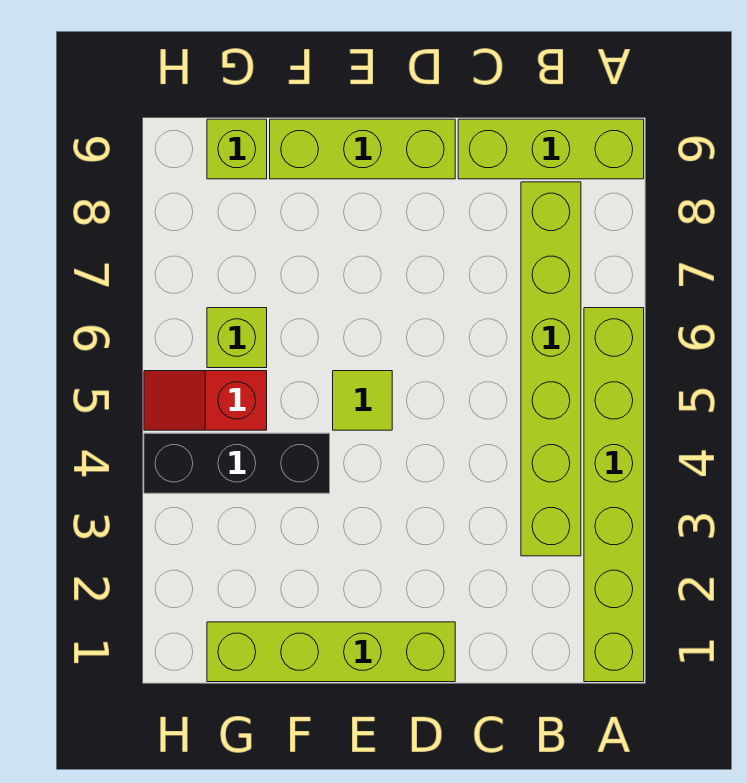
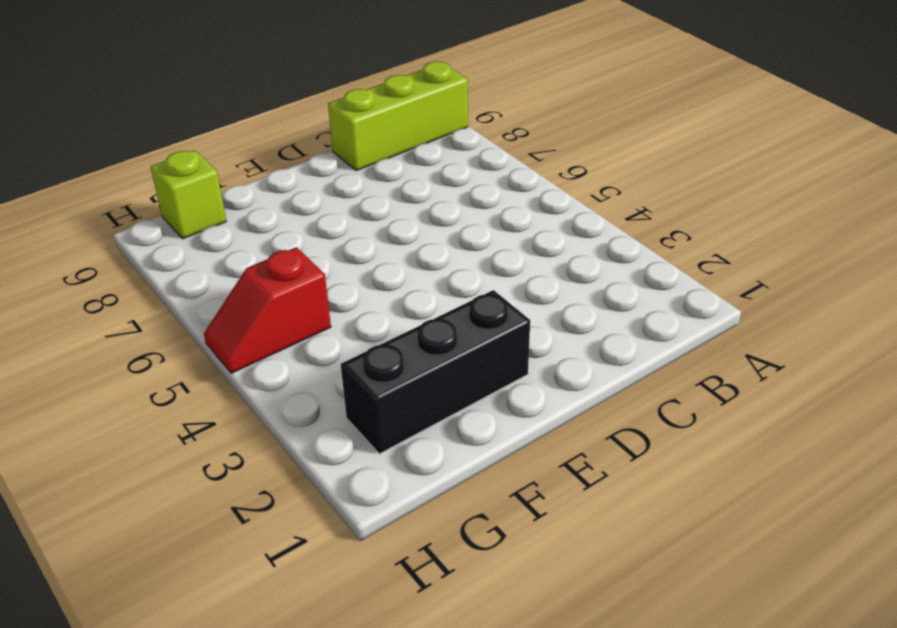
black brick E2:G2 level 1 -> black brick F4:H4 level 1
none -> lime brick A1:A6 level 1
none -> lime brick B3:B8 level 1

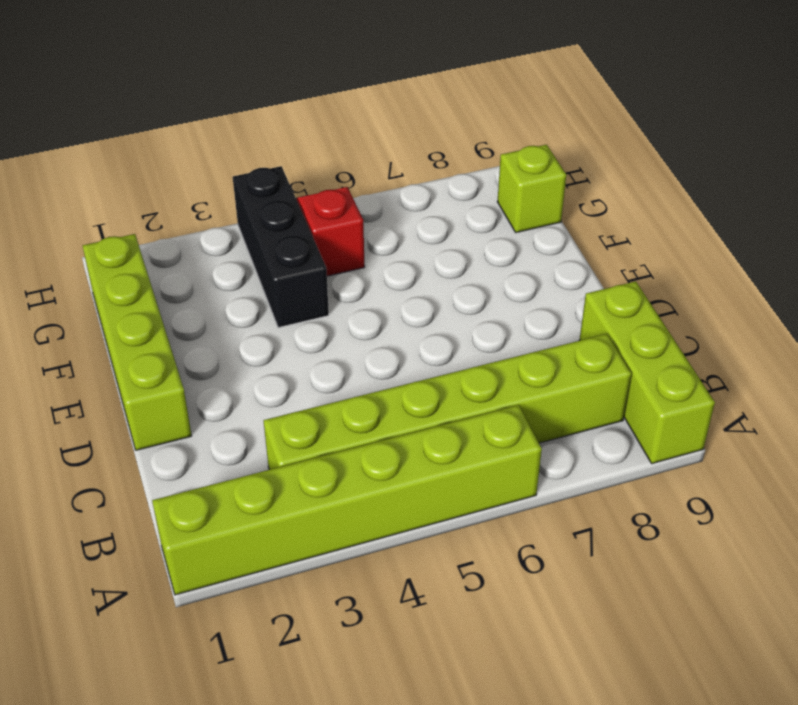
none -> lime brick D9:F9 level 1
none -> lime tile E5 level 1

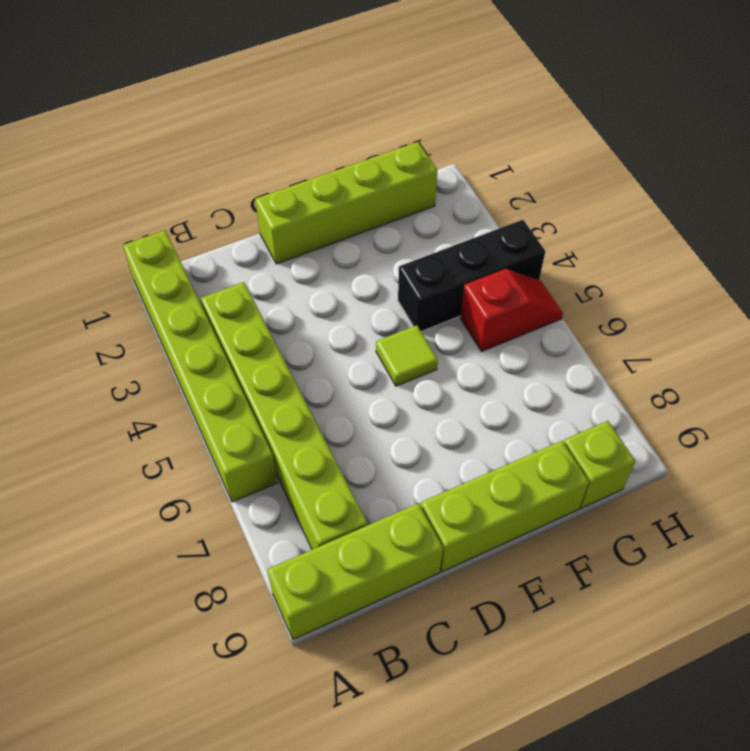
none -> lime brick G6 level 1

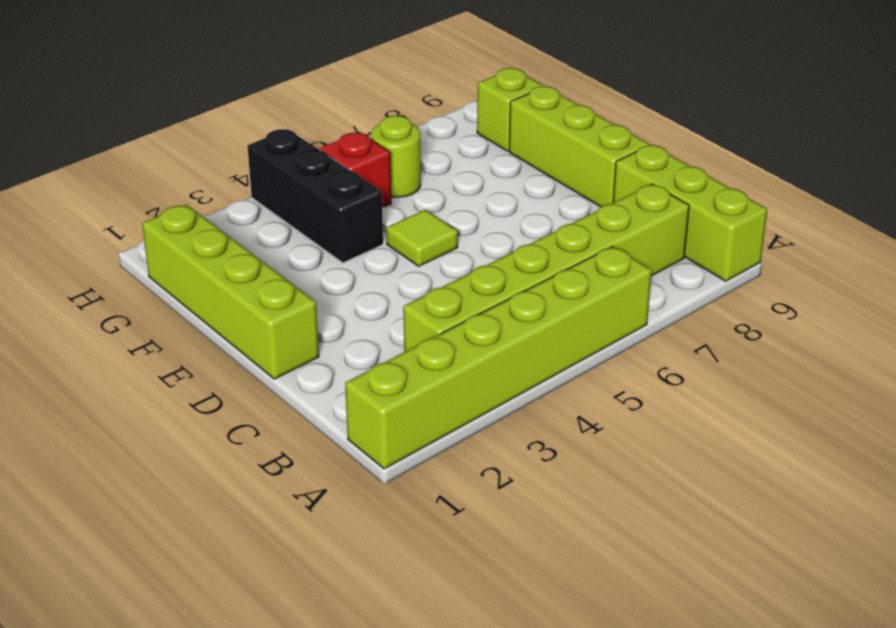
lime round brick G6 level 1 -> lime brick G6 level 1

